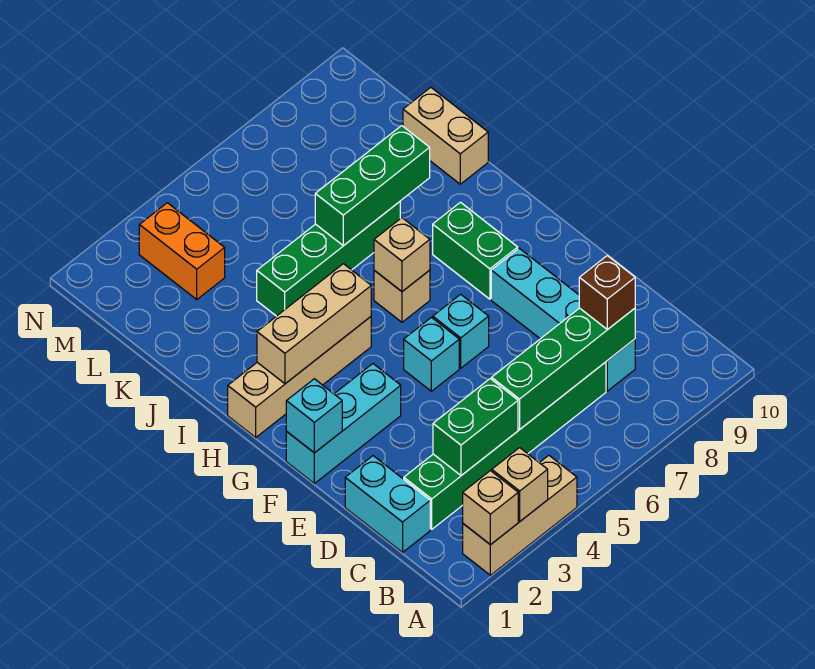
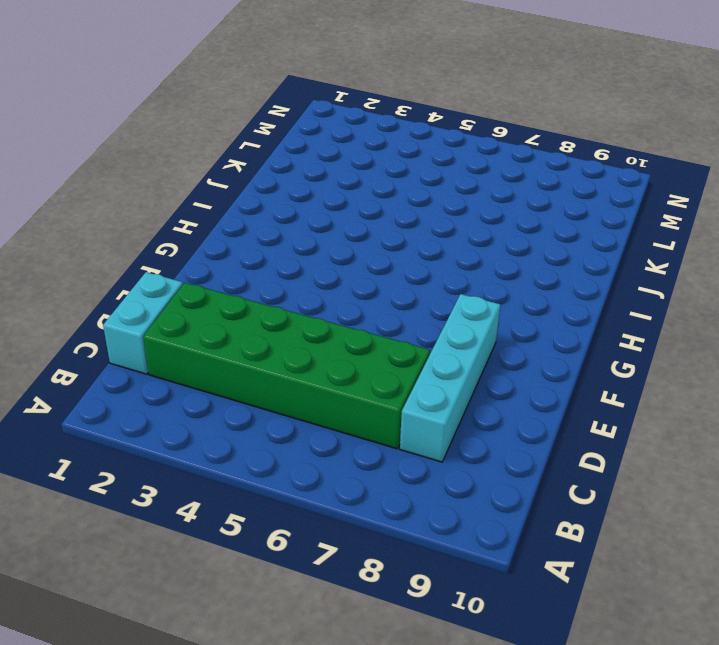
green brick C2:D7 level 1 -> green brick C2:C7 level 1
none -> tan brick A2:A4 level 1
none -> cyan brick F1:F3 level 1
none -> cyan brick F5 level 1

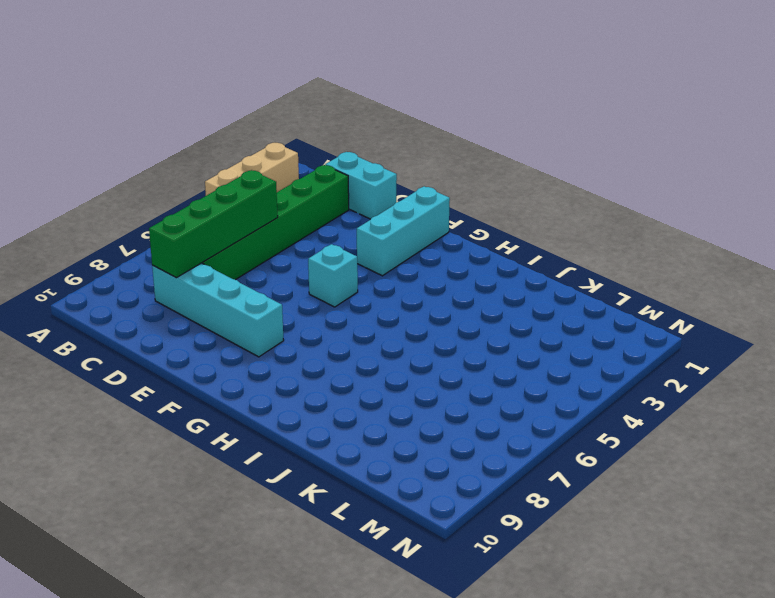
none -> cyan brick F6 level 1
none -> green brick G8:H8 level 1
none -> tan brick H1:H4 level 1

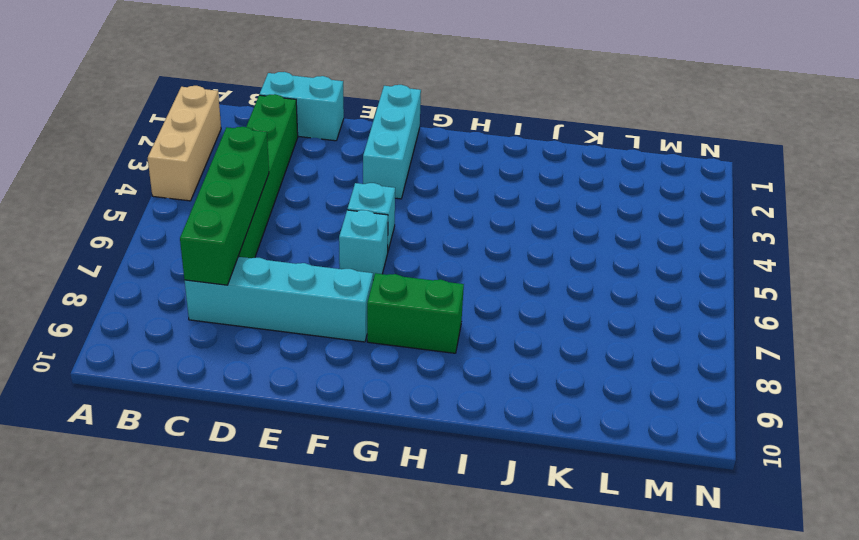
none -> tan brick H1:H4 level 1
none -> tan brick H6 level 1
none -> green brick J4:J7 level 1

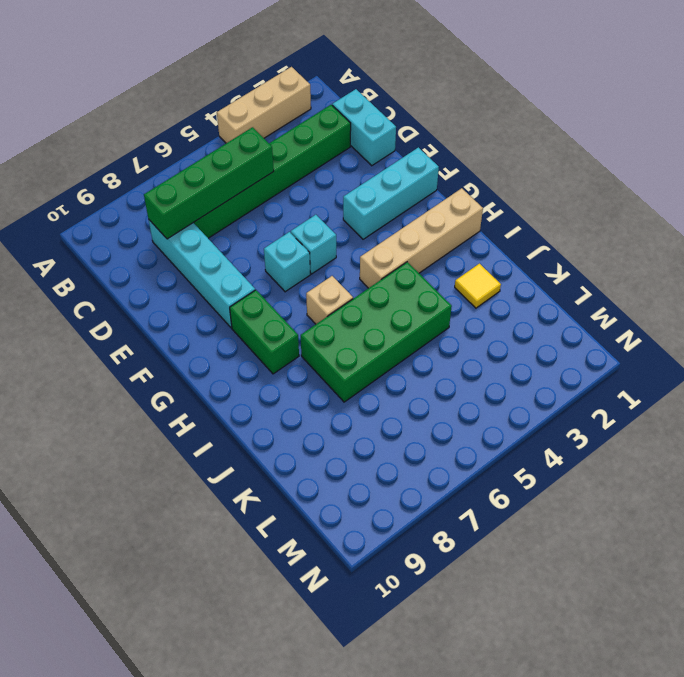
green brick I4:J7 level 1 -> green brick J4:J7 level 1
yellow tile J2 level 1 -> none
none -> tan brick J10:K10 level 1
none -> orange brick L3:M3 level 1
none -> tan brick A2 level 2

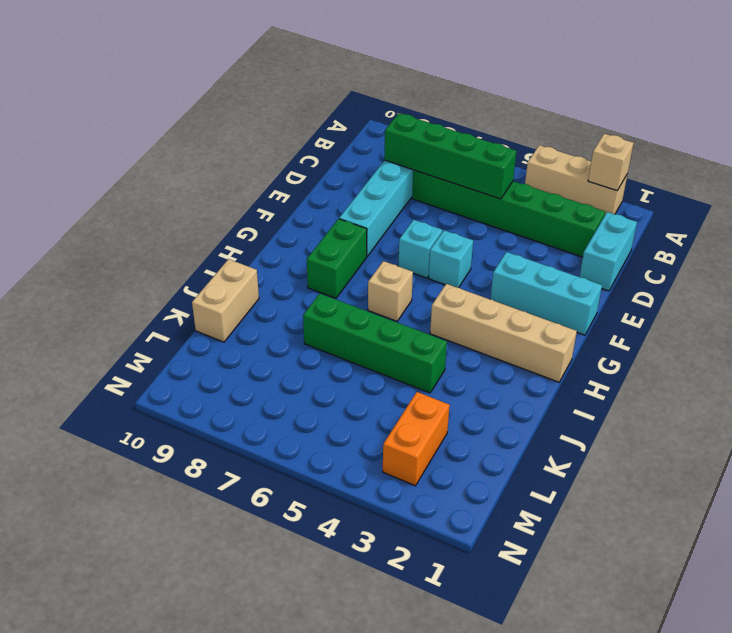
none -> tan brick A3 level 2
none -> green brick C3:C4 level 2
none -> cyan brick F1 level 2

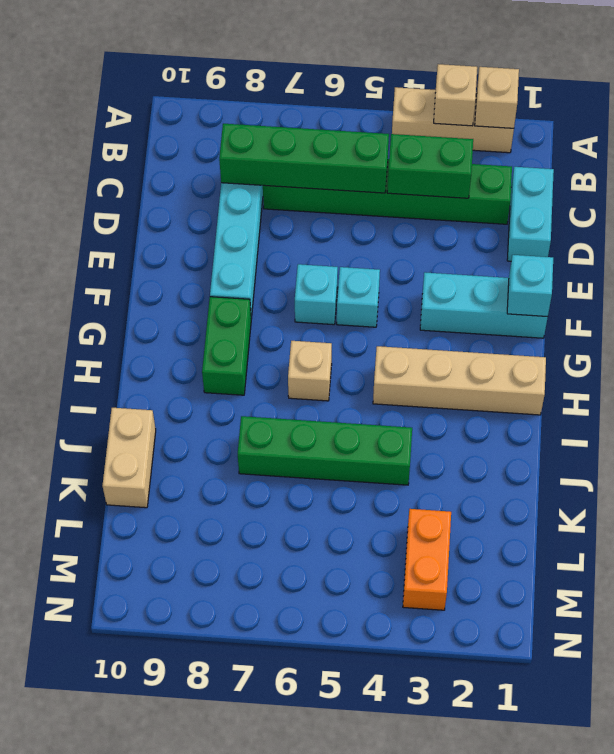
none -> tan brick H2:H4 level 2
none -> tan brick H6 level 2
none -> green brick J6:J8 level 2

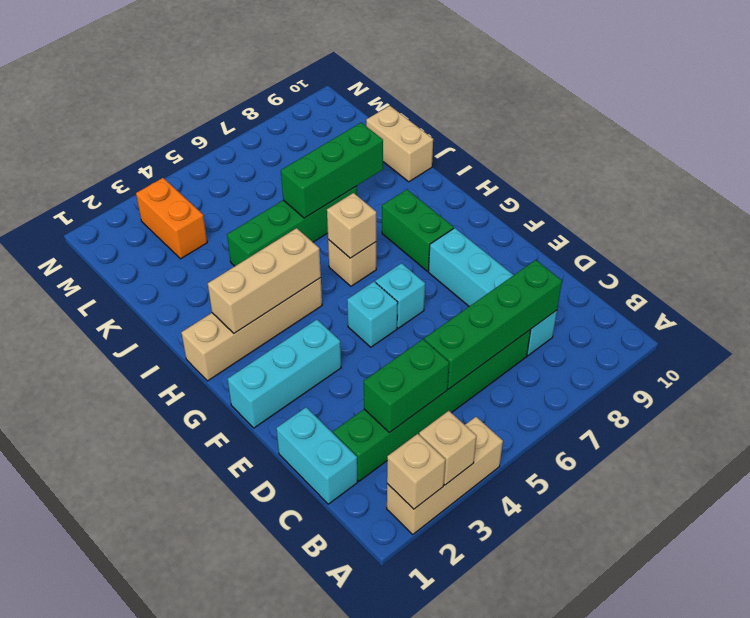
none -> cyan brick F1 level 2
none -> brown brick C8 level 3

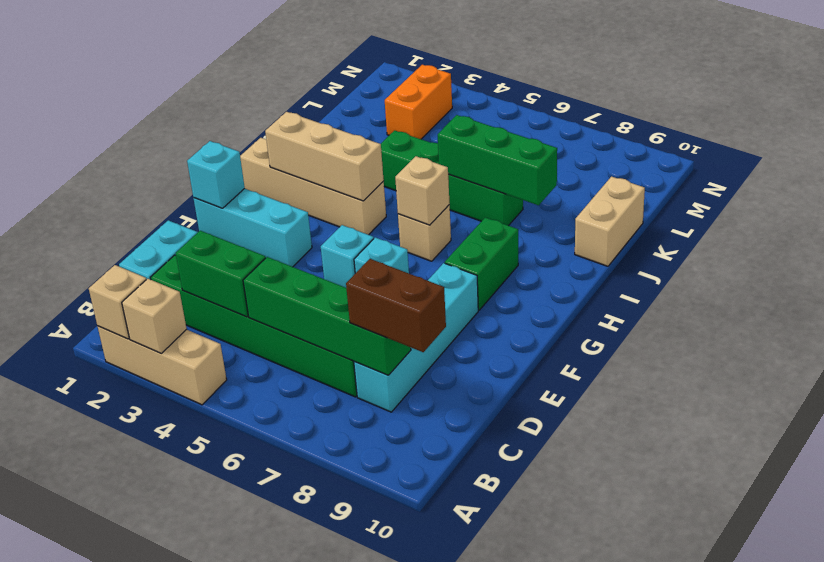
brown brick C8:C9 level 3 -> brown brick C8 level 3

